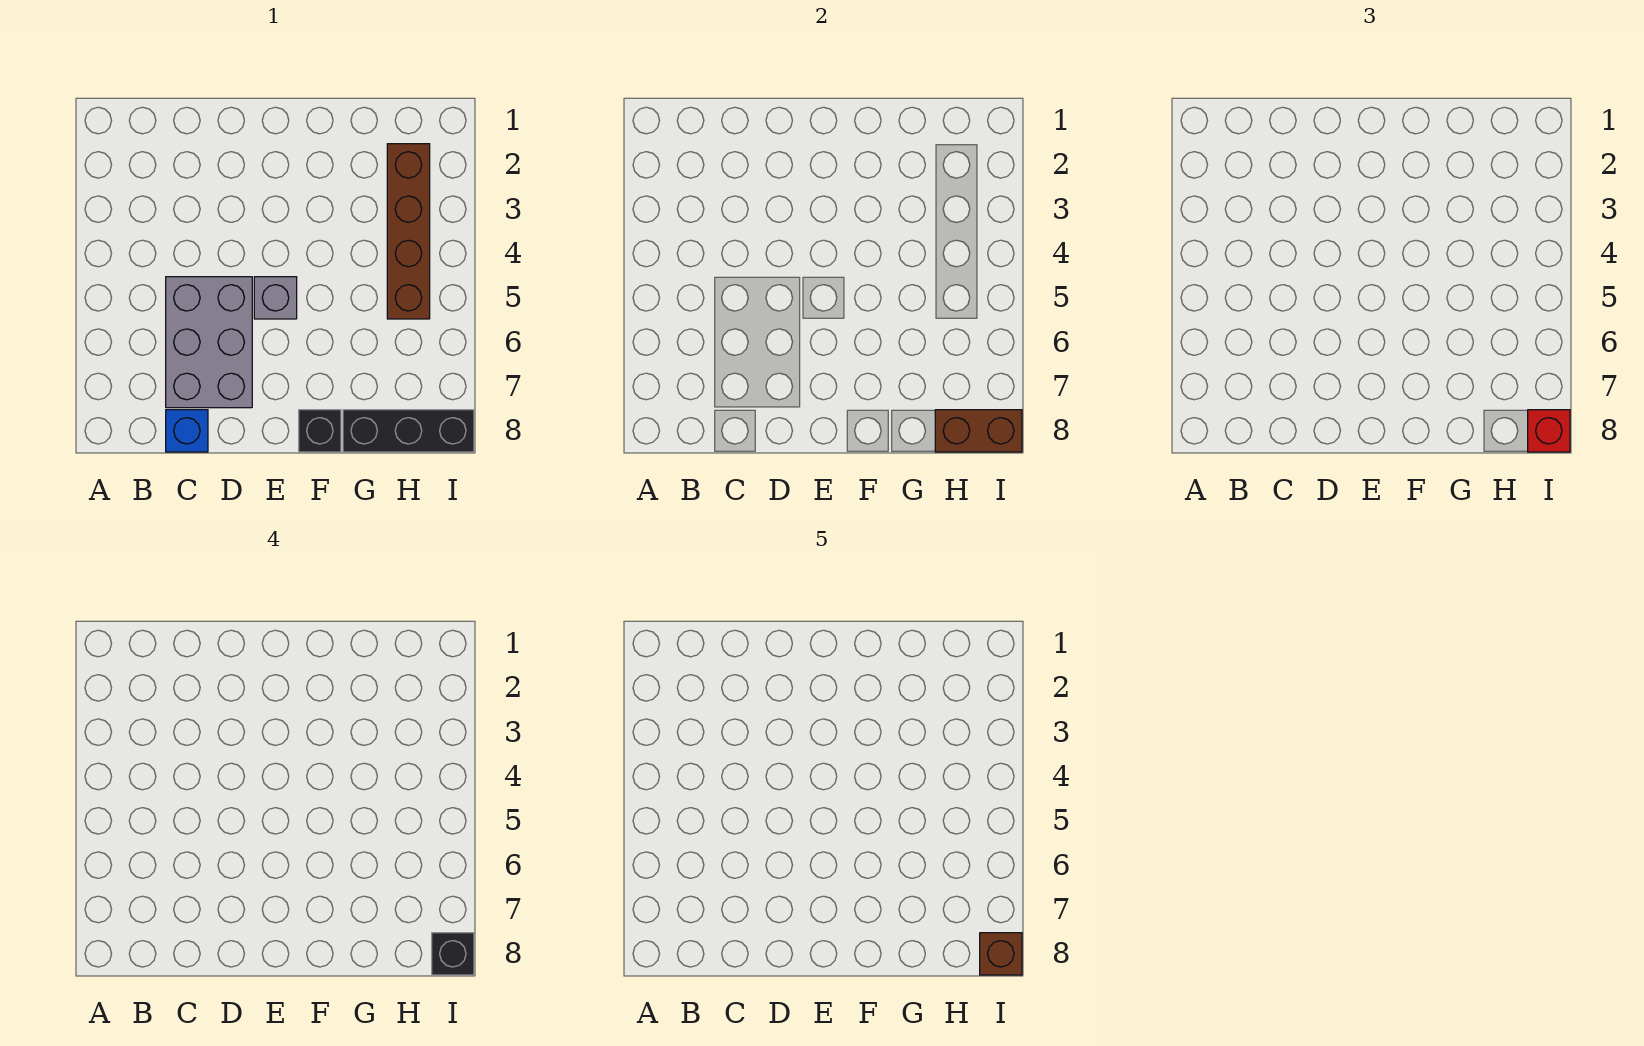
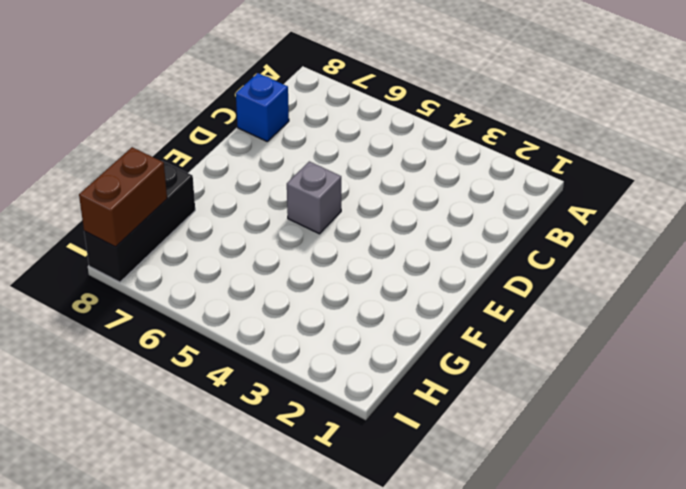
none -> grey brick C5:D7 level 1
none -> black brick F8 level 1

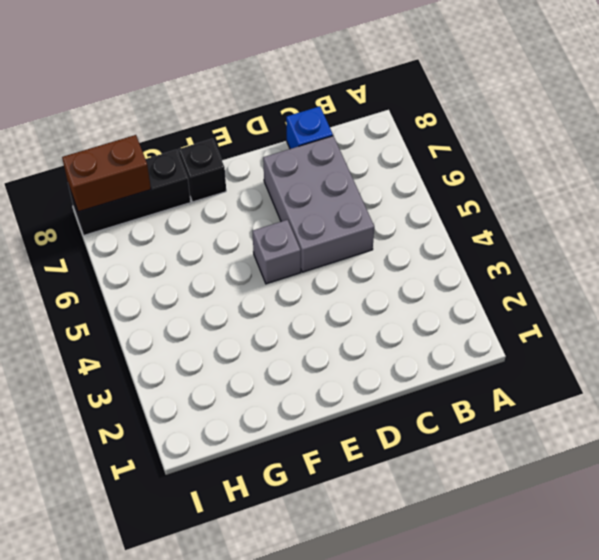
none -> brown brick H2:H5 level 1
none -> red brick I8 level 3

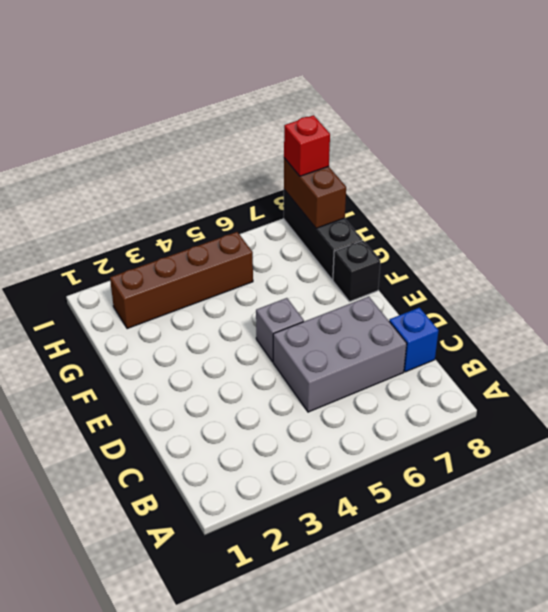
none -> black brick I8 level 4
none -> brown brick I8 level 5

